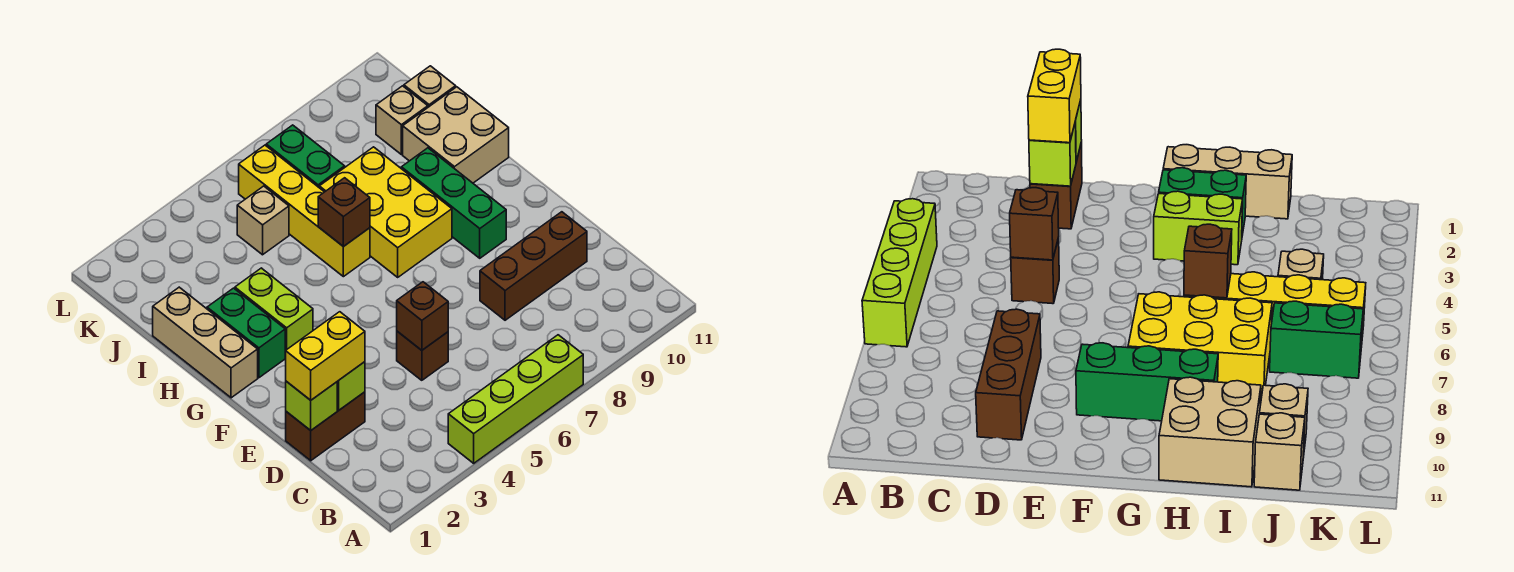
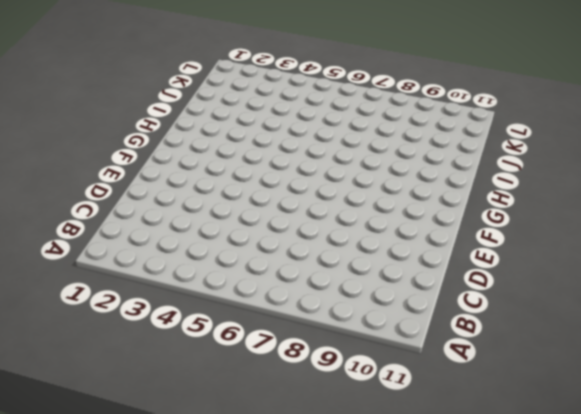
none -> lime brick A4:A7 level 1
none -> brown brick D1:D2 level 1
none -> brown brick D5 level 1

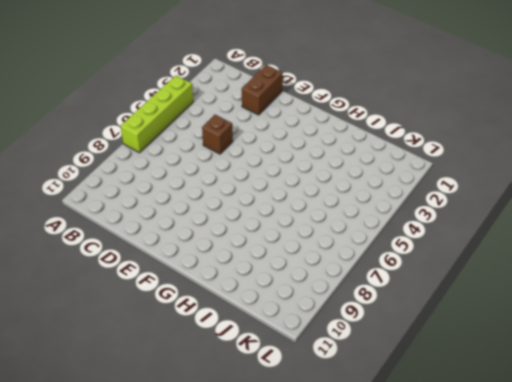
none -> brown brick D8:D10 level 1
none -> green brick F9:H9 level 1
none -> tan brick G1:I1 level 1

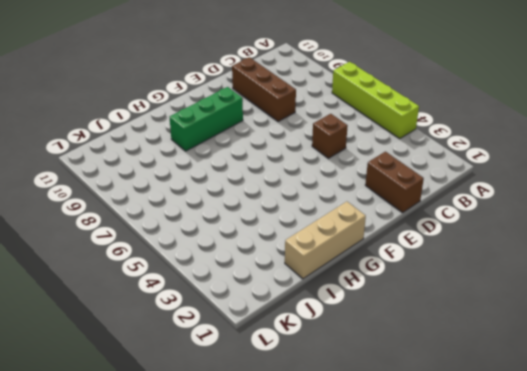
none -> green brick G2:H2 level 1
none -> lime brick G3:H3 level 1
none -> yellow brick G7:I8 level 1

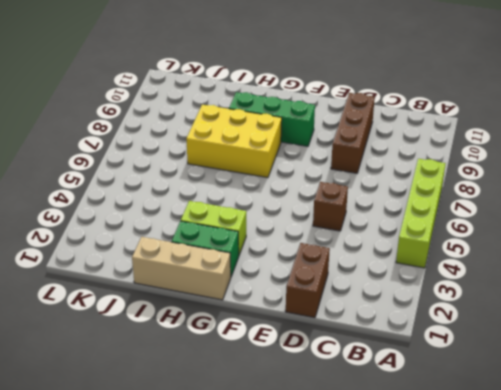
none -> yellow brick H6:K6 level 1
none -> tan brick H10:I11 level 1
none -> tan brick J5 level 1

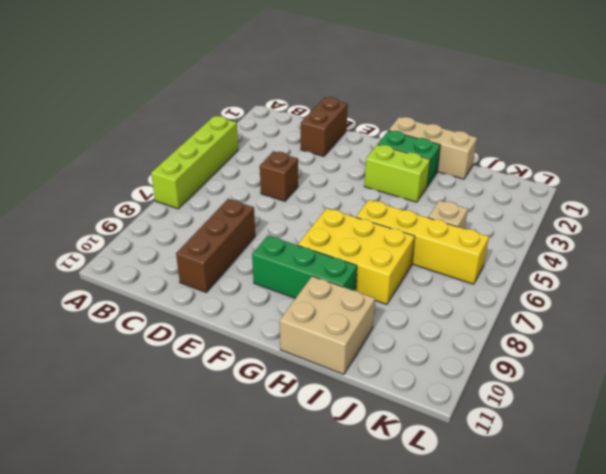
none -> green brick J7:K7 level 1
none -> tan brick J10 level 1
none -> tan brick J11 level 1

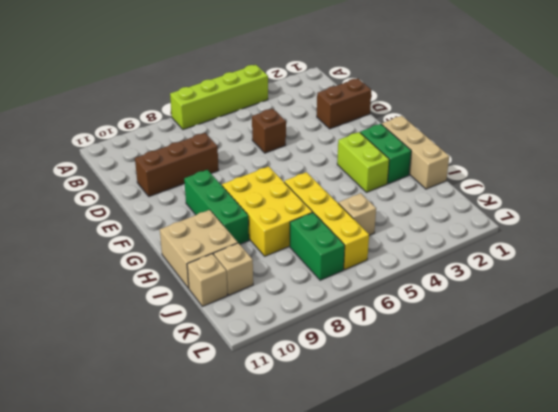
none -> lime brick D1 level 2
none -> lime brick D2 level 2
none -> brown brick D5 level 2

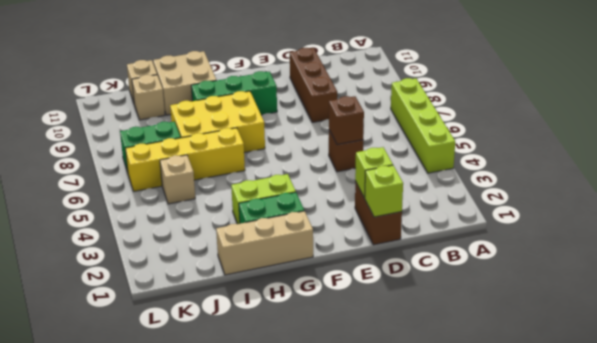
none -> brown brick H6 level 2
none -> yellow brick D1:D2 level 3

